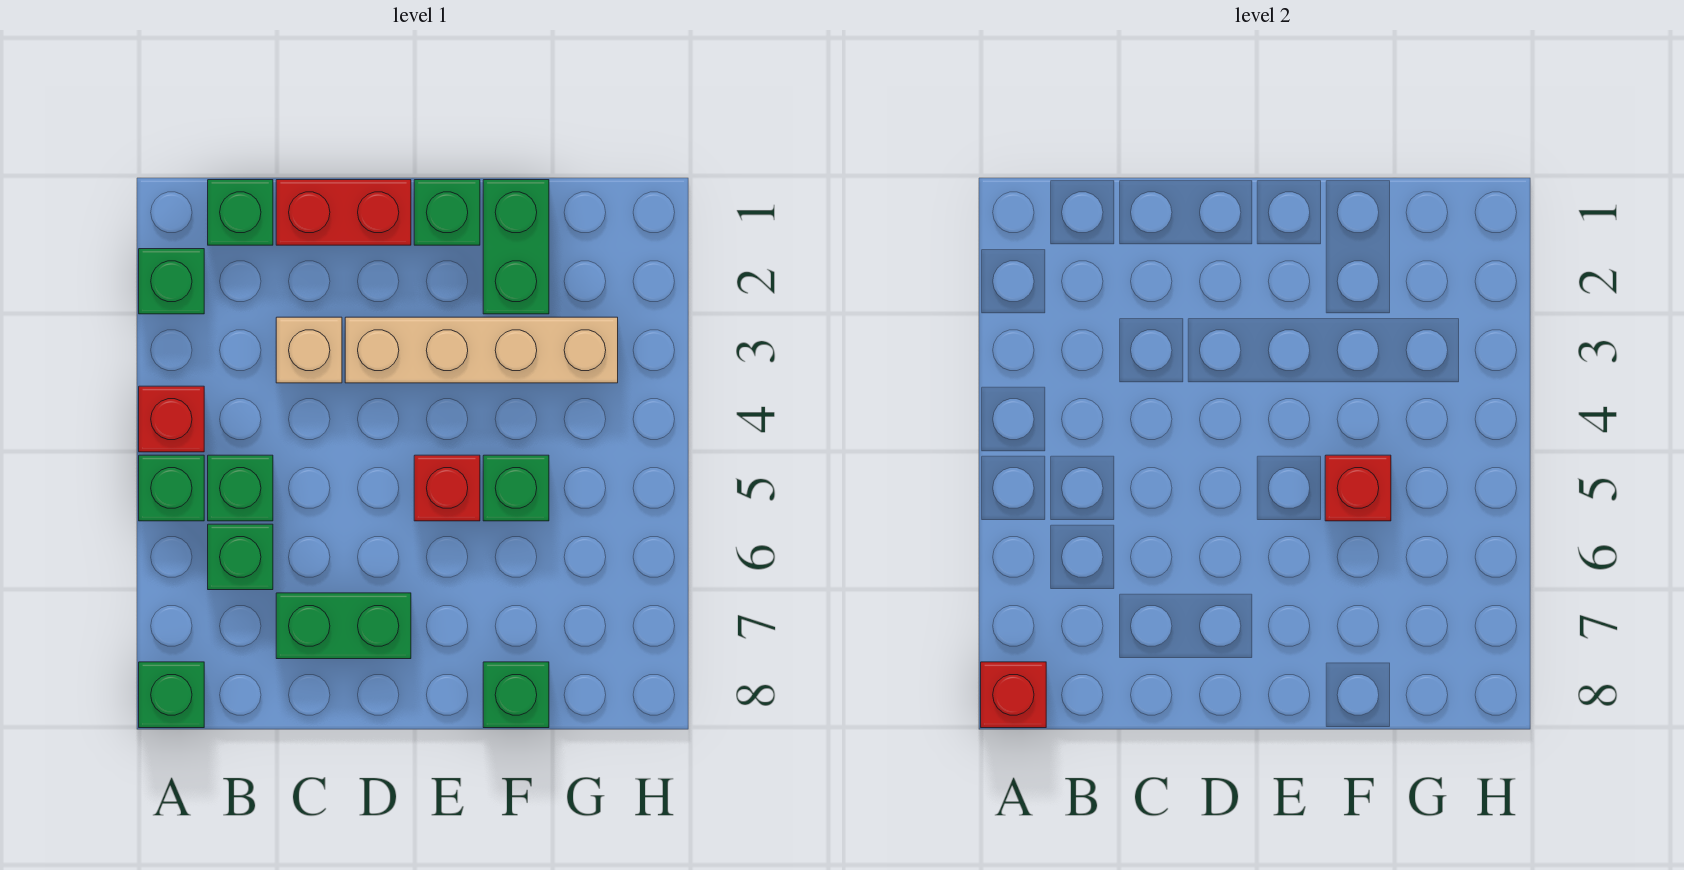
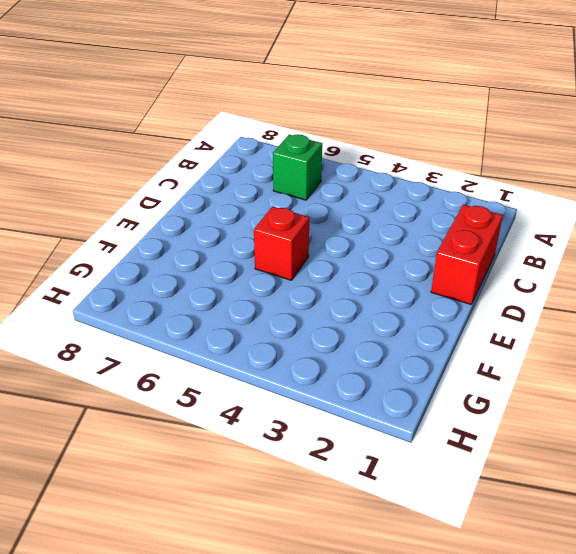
none -> green brick A2 level 1
none -> red brick A4 level 1
none -> green brick A5 level 1

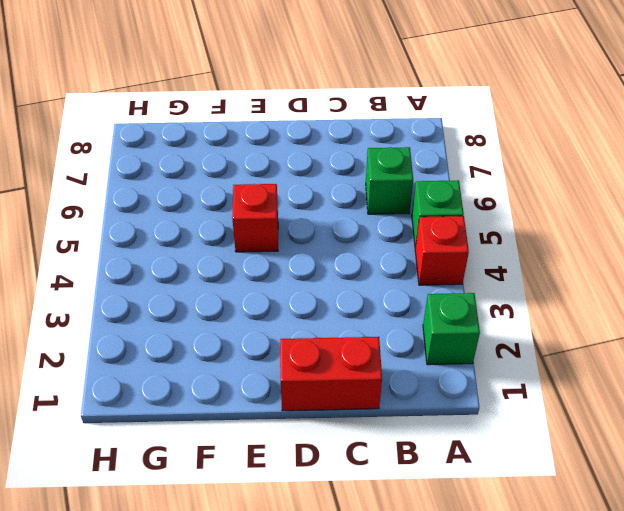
none -> green brick A8 level 1
none -> green brick B1 level 1
none -> green brick B5 level 1

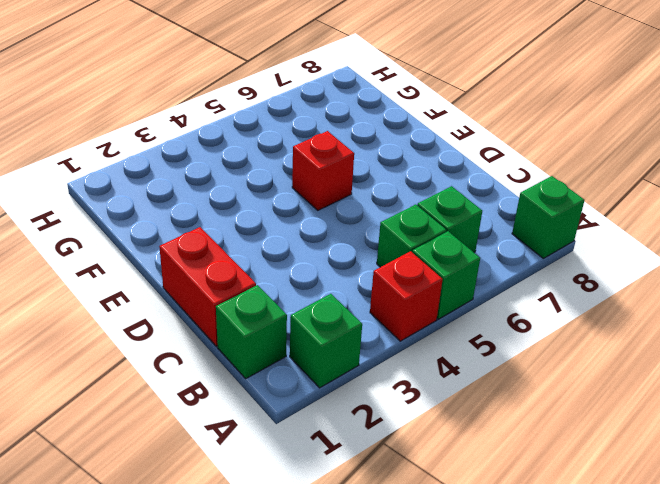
none -> tan brick C3 level 1
none -> green brick C7:D7 level 1
none -> tan brick D3:G3 level 1

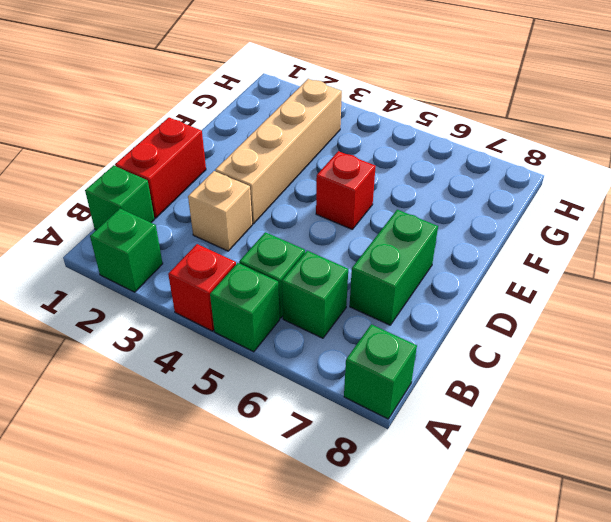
none -> green brick E1 level 1
none -> green brick F1:F2 level 1
none -> green brick F5 level 1

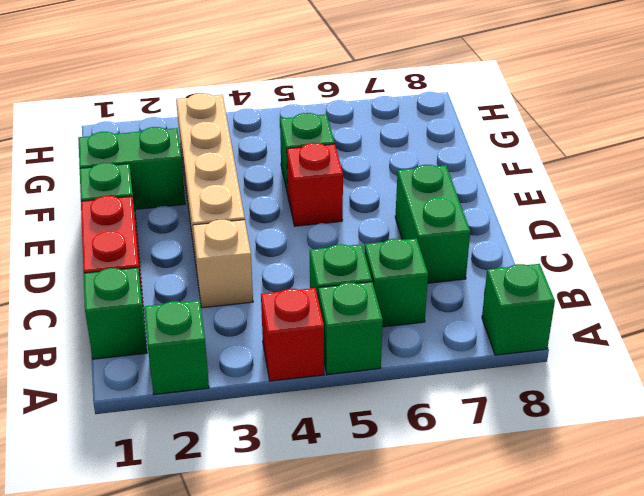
none -> green brick F8 level 1
none -> red brick A8 level 2
none -> red brick F5 level 2

